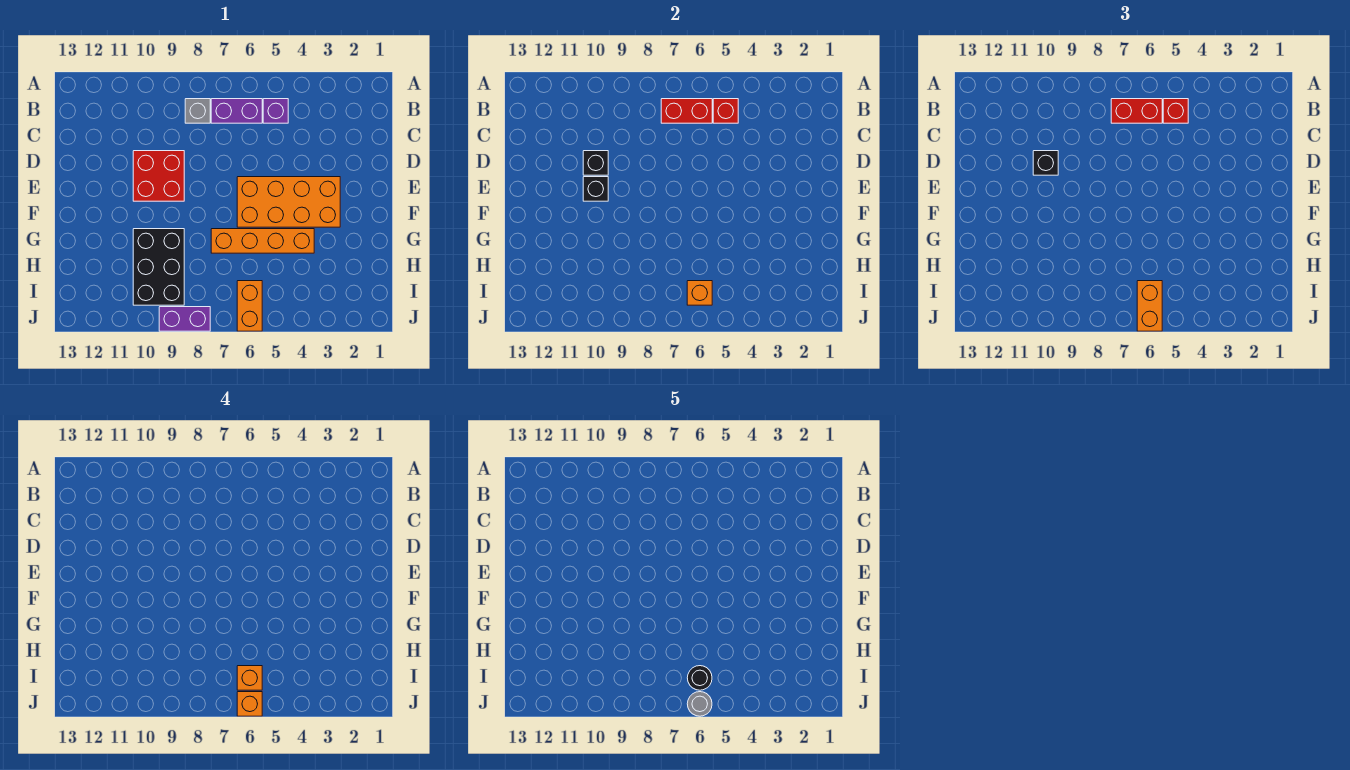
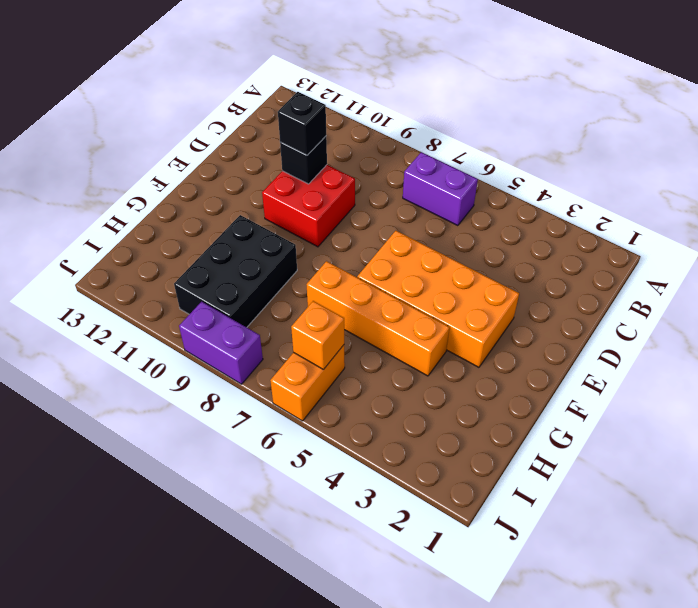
none -> purple brick B5 level 1
none -> grey brick B8 level 1
none -> red brick B5 level 2

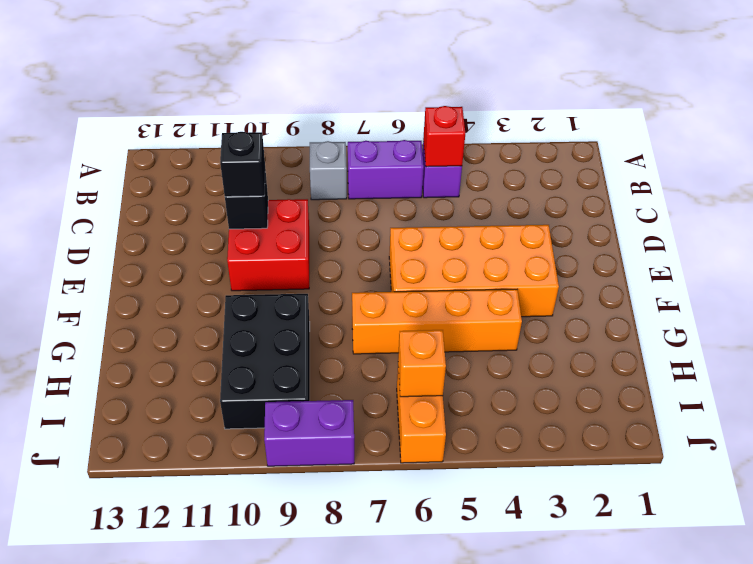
none -> red brick B6:B7 level 2
none -> black brick E10 level 2
none -> red brick B5 level 3

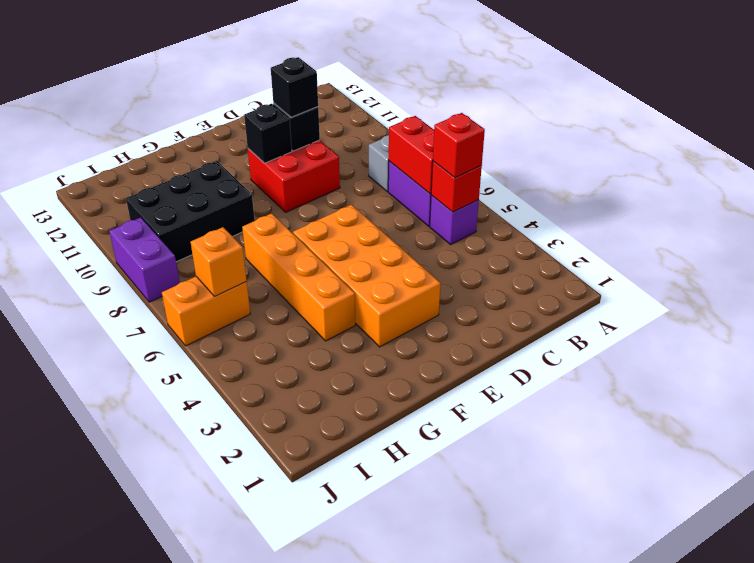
none -> red brick B6:B7 level 3
none -> orange brick I6:J6 level 3
none -> orange brick I6 level 4

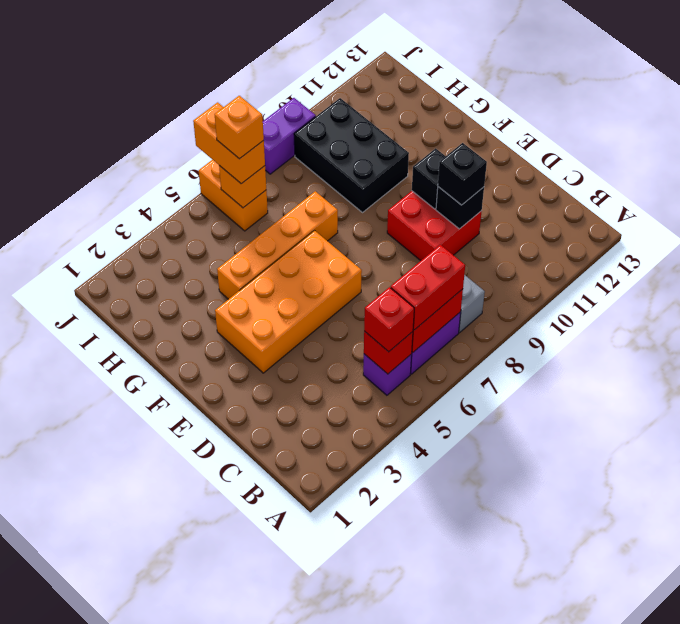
none -> orange brick J6 level 4
none -> black round brick I6 level 5
none -> grey round brick J6 level 5

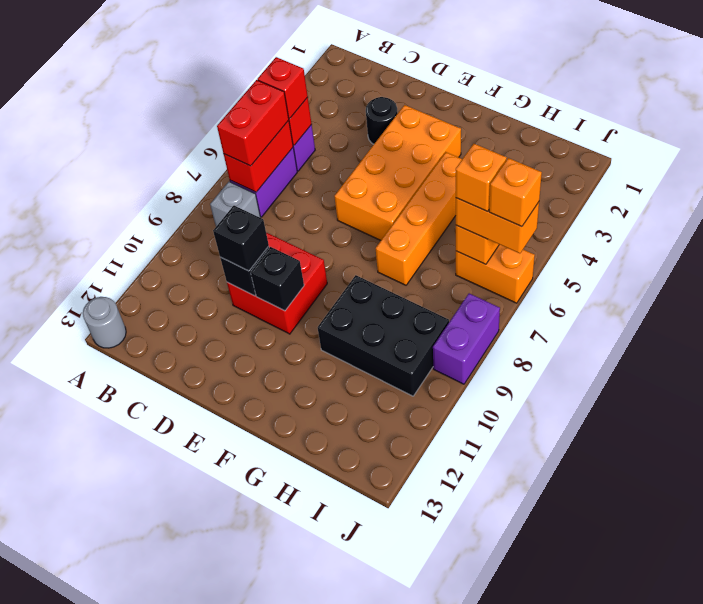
grey round brick A13 level 1 -> grey round brick J6 level 5
black round brick D3 level 1 -> black round brick I6 level 5

